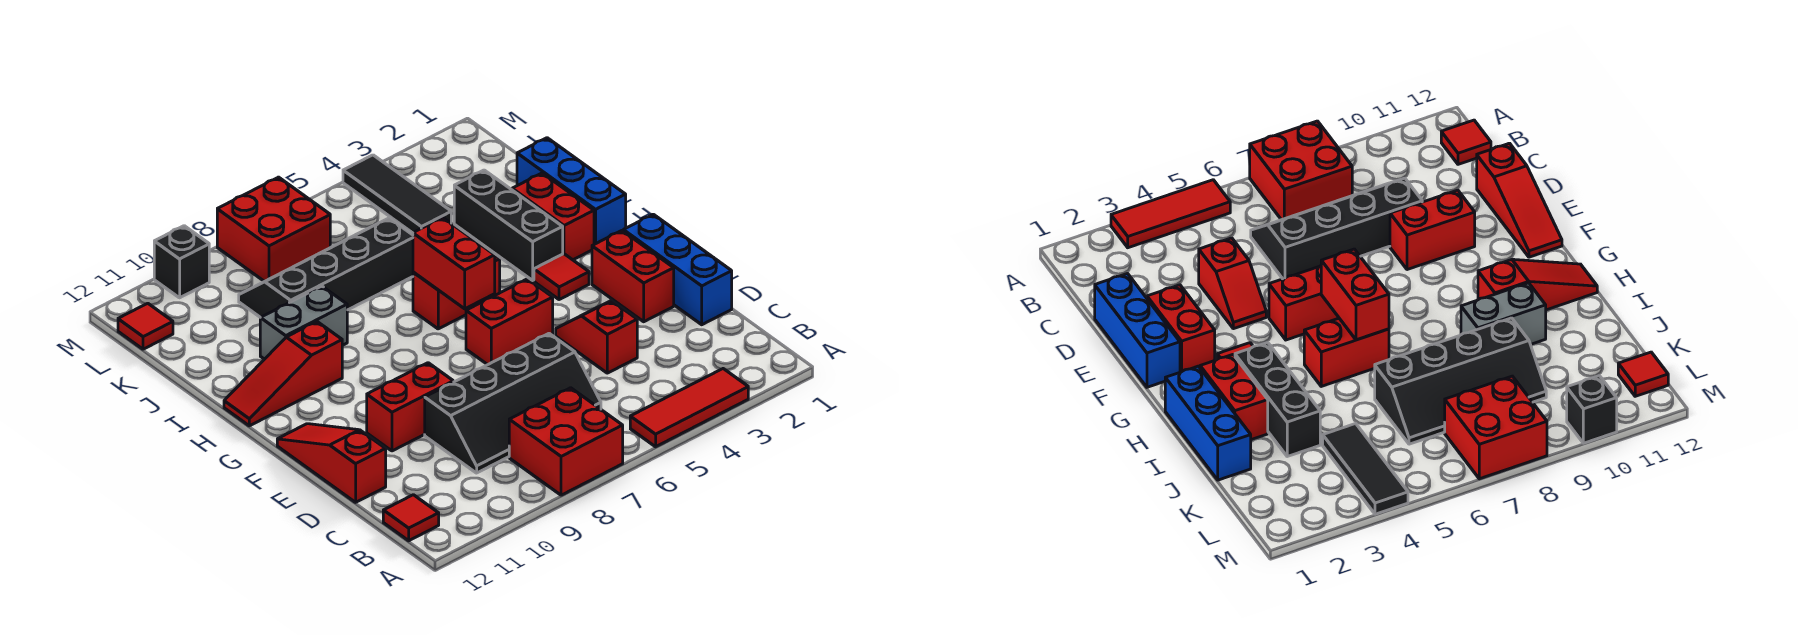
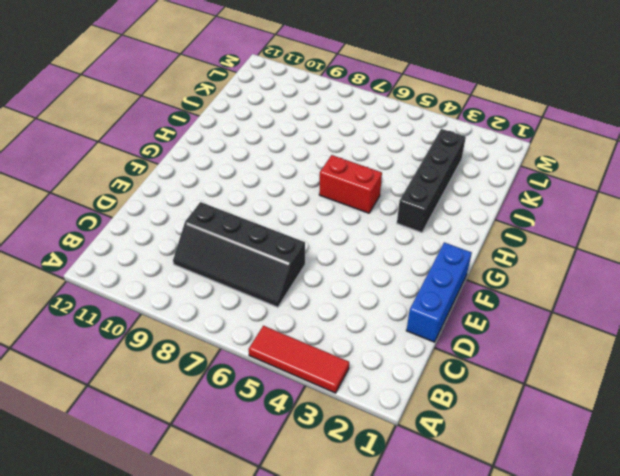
black brick H3:K3 level 1 -> black brick H3:J3 level 1
none -> red brick A7:B8 level 1
none -> red tile B12 level 1
none -> red slope D4:E4 level 1 top D

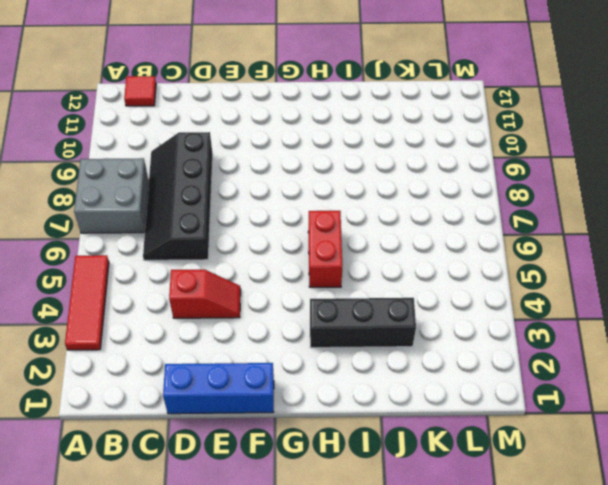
grey brick A7:B8 level 1 -> red brick A7:B8 level 1
none -> red slope D12:F12 level 1 top D
none -> red brick E2:F2 level 1
none -> red brick E9:E10 level 1

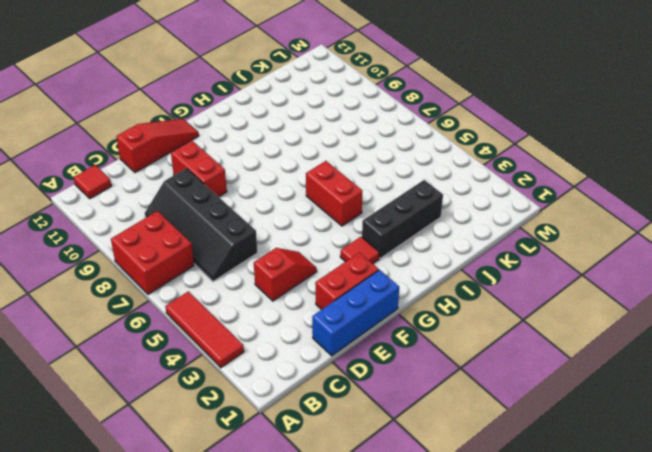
none -> red brick F5:F6 level 1
none -> blue brick H1:J1 level 1
none -> red brick H2:I2 level 1

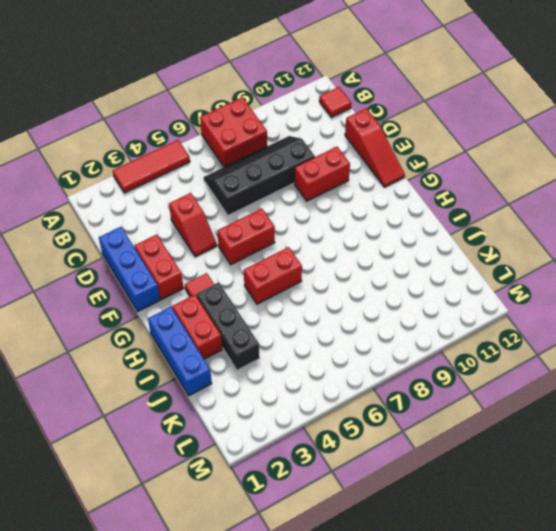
none -> red slope H10:H12 level 1 top 10
none -> grey brick I9:I10 level 1
none -> black slope J6:K9 level 1 top J

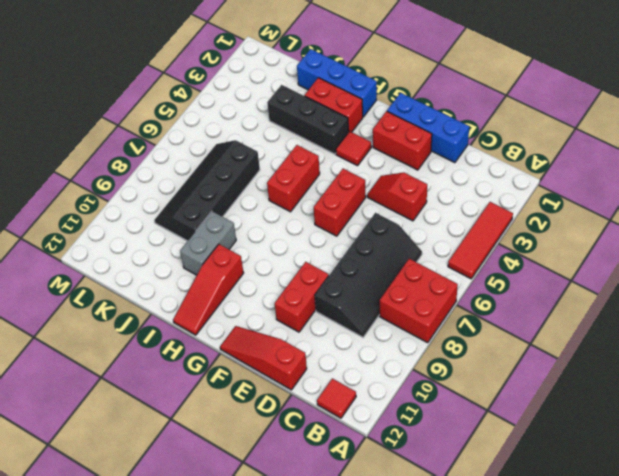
none -> black tile K4:M4 level 1
none -> red brick L7:M8 level 1
none -> red tile L12 level 1

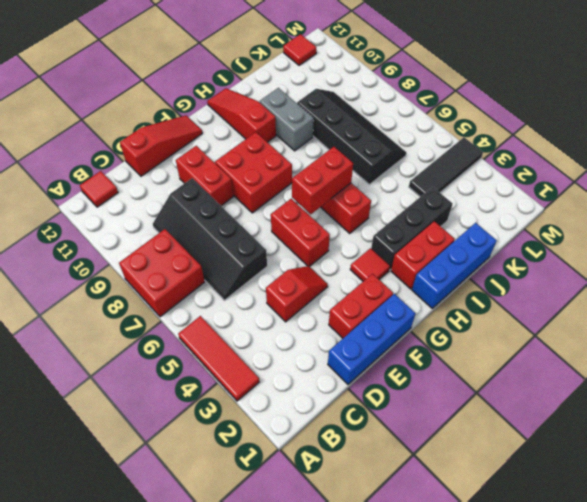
red brick F8:G9 level 1 -> red brick L7:M8 level 1
none -> black brick M10 level 1

